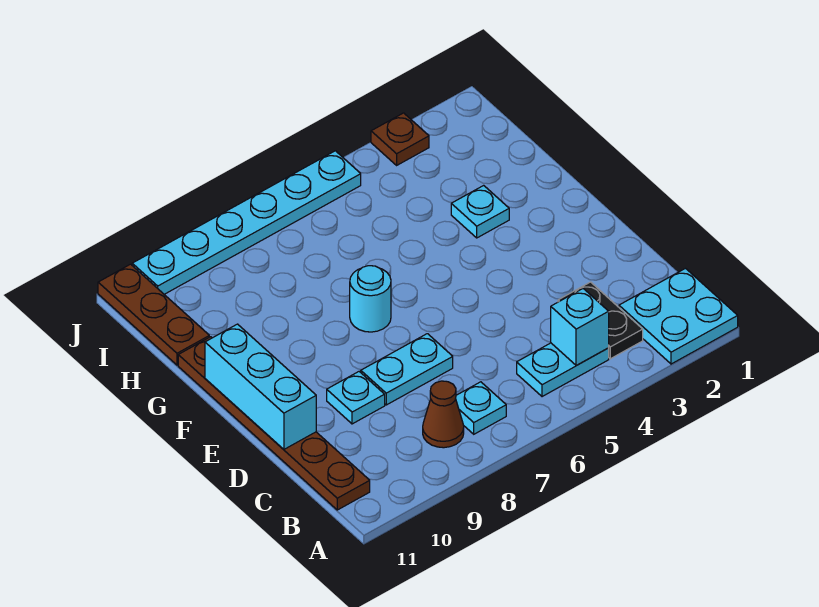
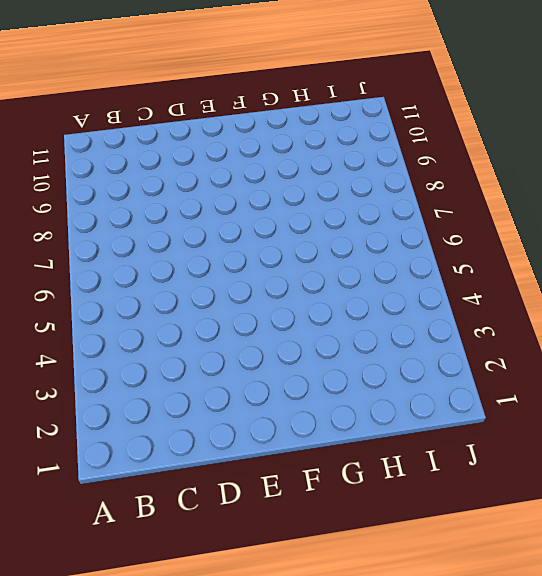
none -> cyan plate A1:B2 level 1
none -> black plate B3:C3 level 1
none -> cyan plate B4:B5 level 1

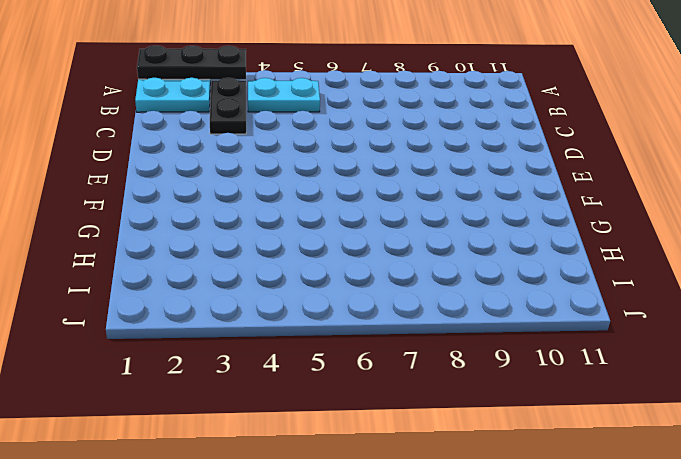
black plate A1:A3 level 2 -> none
none -> cyan plate B7 level 1
none -> brown cone B8 level 1
none -> brown plate B11:G11 level 1

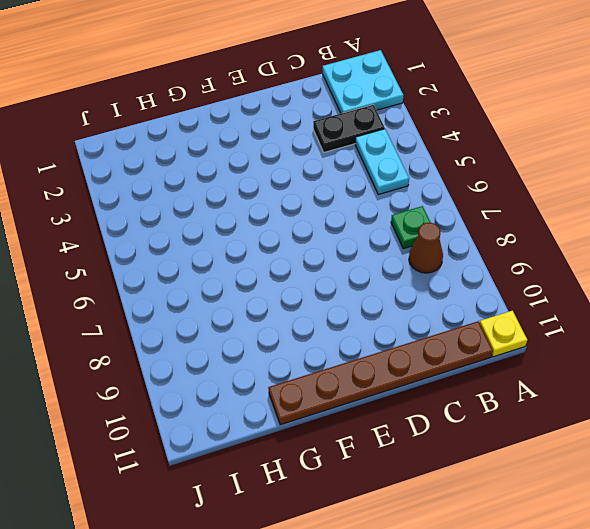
yellow plate A11 level 1 -> none
green plate B7 level 1 -> cyan plate B7 level 1
none -> cyan plate D7:D8 level 1
none -> cyan plate D9 level 1
none -> cyan round brick F7 level 1

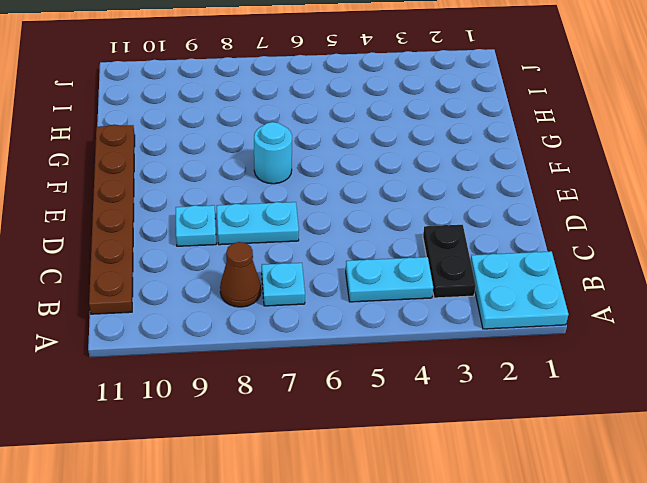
none -> cyan plate G3 level 1
none -> brown plate H11:J11 level 1
none -> brown plate J3 level 1

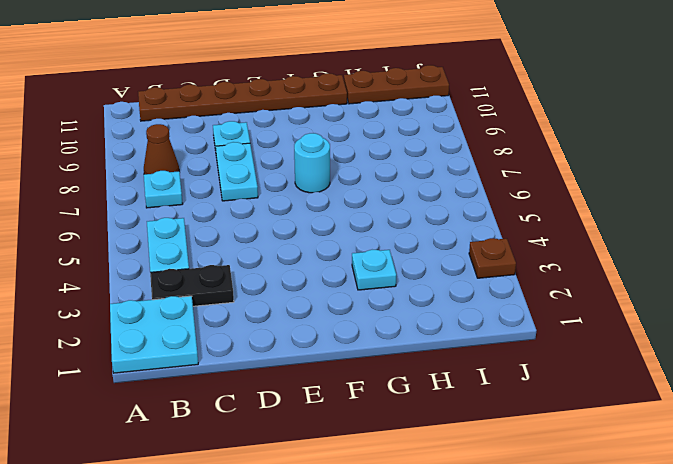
none -> cyan plate J5:J10 level 1
none -> cyan brick B4 level 2
none -> cyan brick D11:F11 level 2

